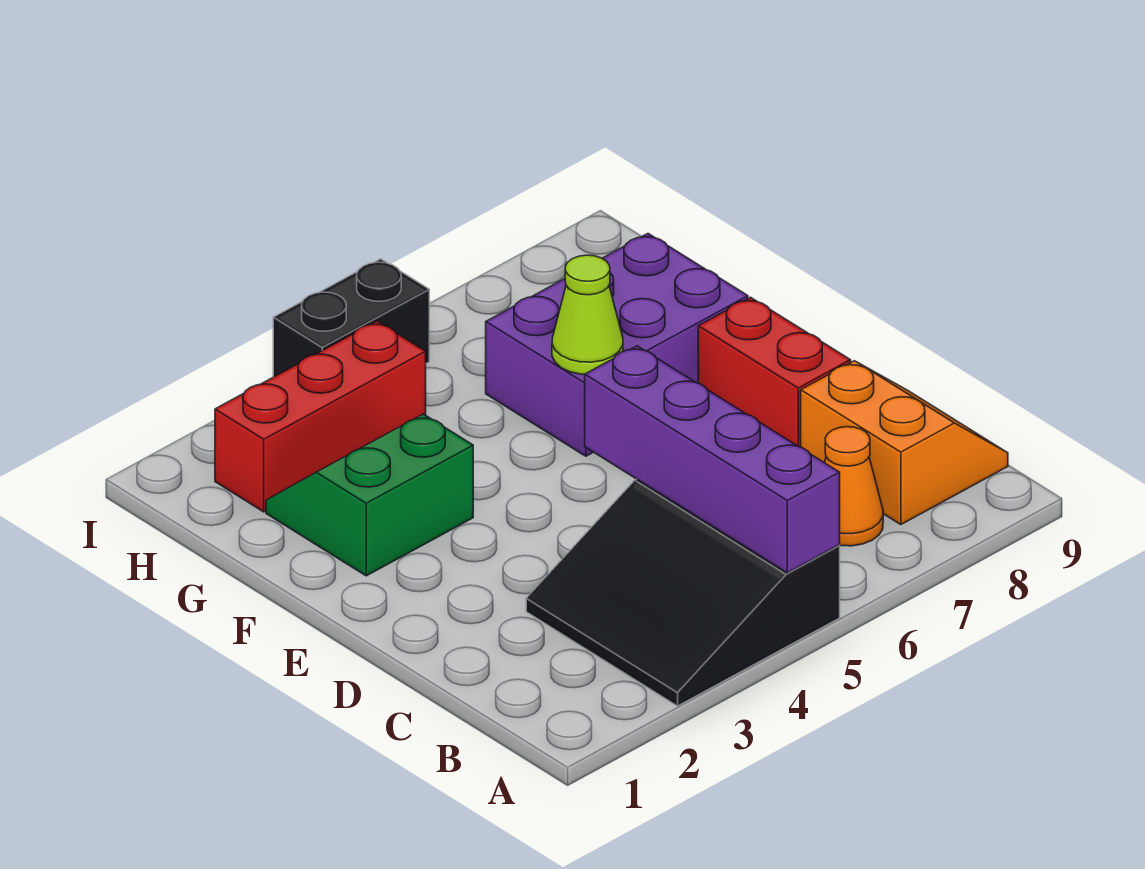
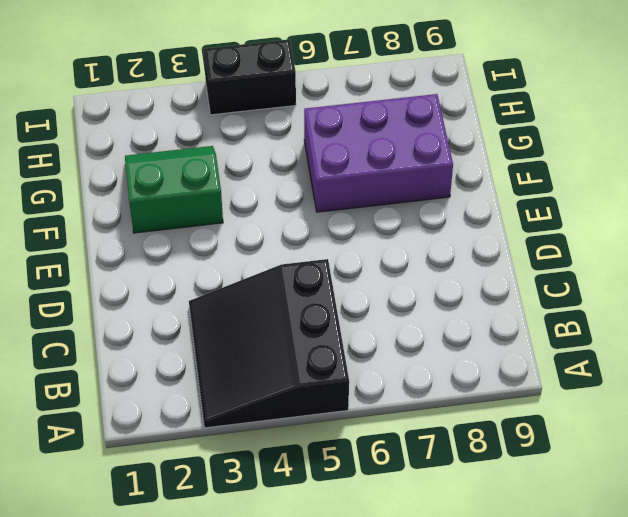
none -> orange cone B7 level 1
none -> orange slope B8:C9 level 1 top 8

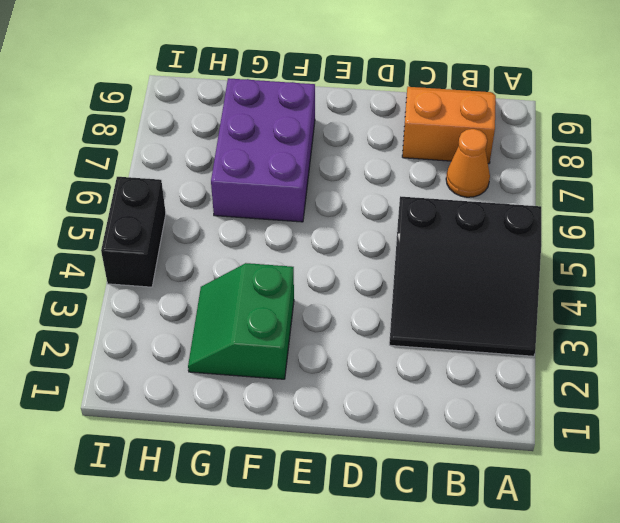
none -> red brick D8:E8 level 1
none -> red brick H2:H4 level 1

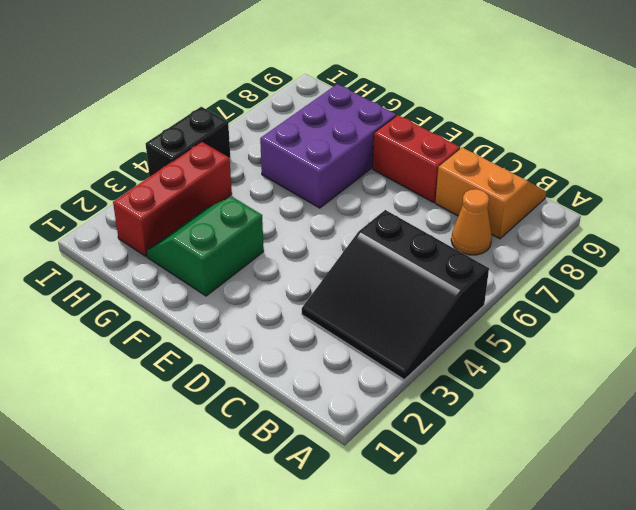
none -> purple brick A5:D5 level 2
none -> lime cone F6 level 2

